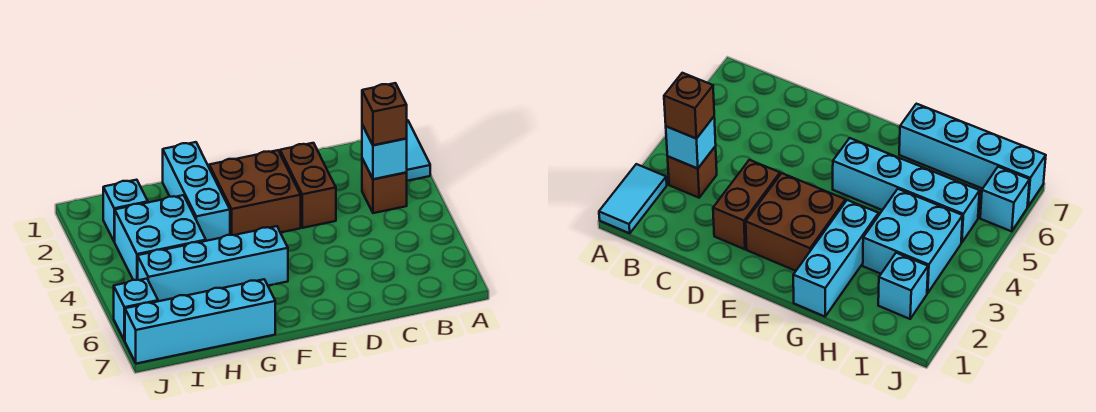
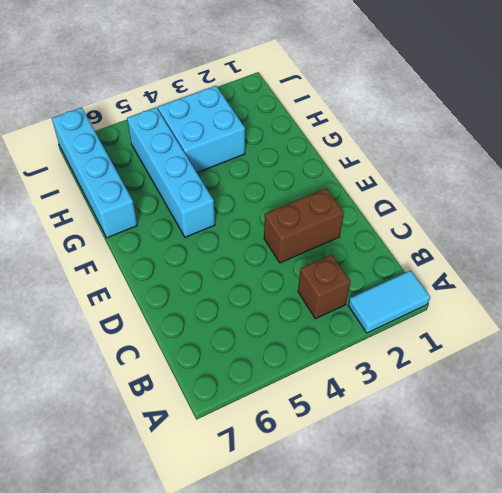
none -> brown brick E2:F3 level 1
none -> cyan brick G1:G3 level 1
none -> cyan brick I2 level 1

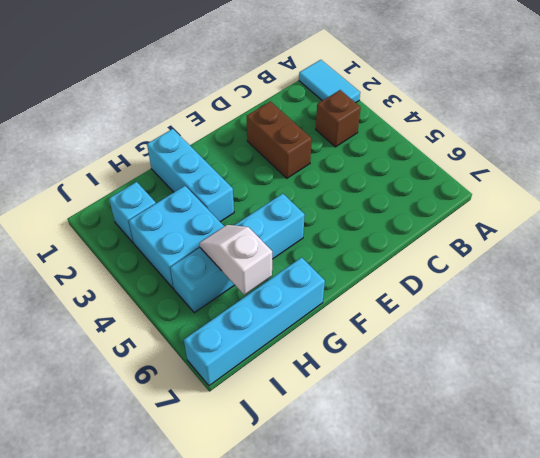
white slope H5:H6 level 2 top 6 -> none
none -> brown brick E2:F3 level 1
none -> cyan brick J6 level 1
none -> cyan brick B3 level 2

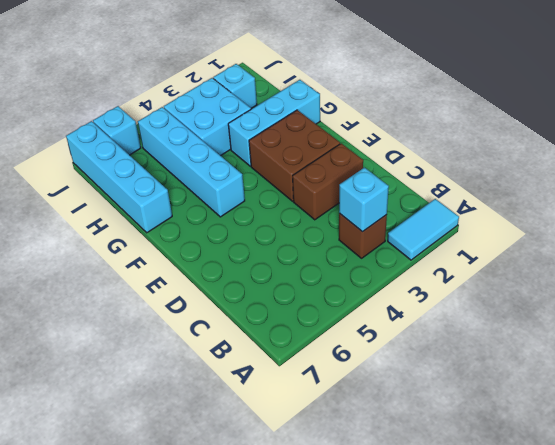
none -> brown brick B3 level 3

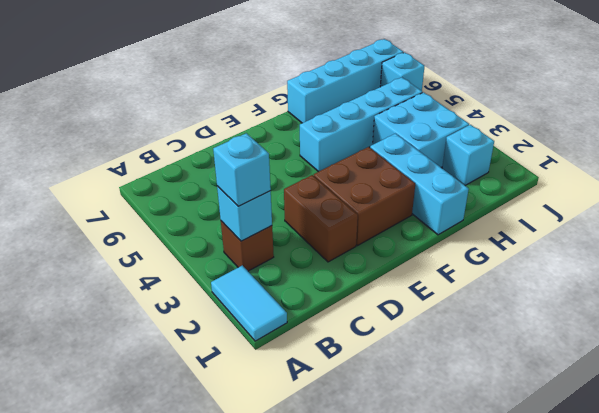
cyan brick B3 level 3 -> brown brick B3 level 3

